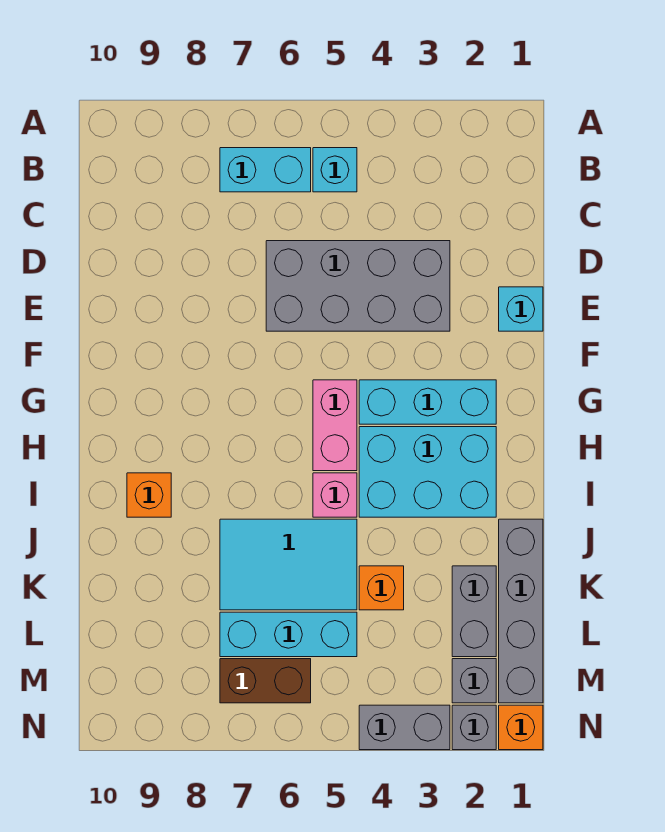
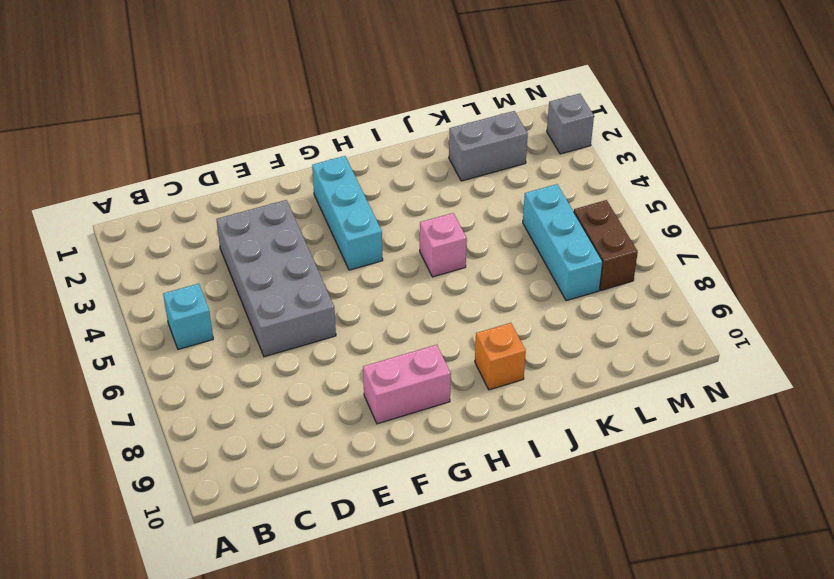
pink brick F9:G9 level 1 -> pink brick G5:H5 level 1
none -> cyan brick B6:B7 level 1
none -> cyan brick E1 level 1
none -> cyan brick H2:I4 level 1

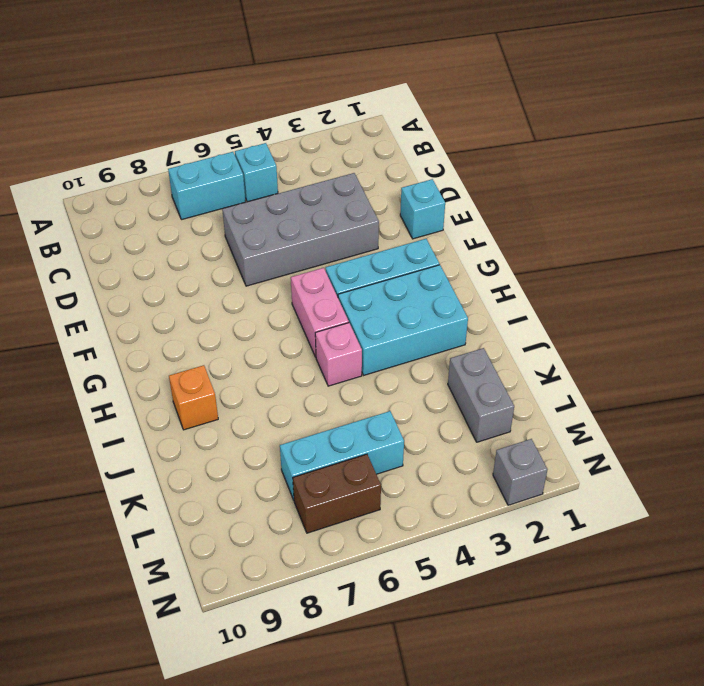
none -> grey brick J1:M1 level 1
none -> cyan tile J5:K7 level 1
none -> orange brick K4 level 1

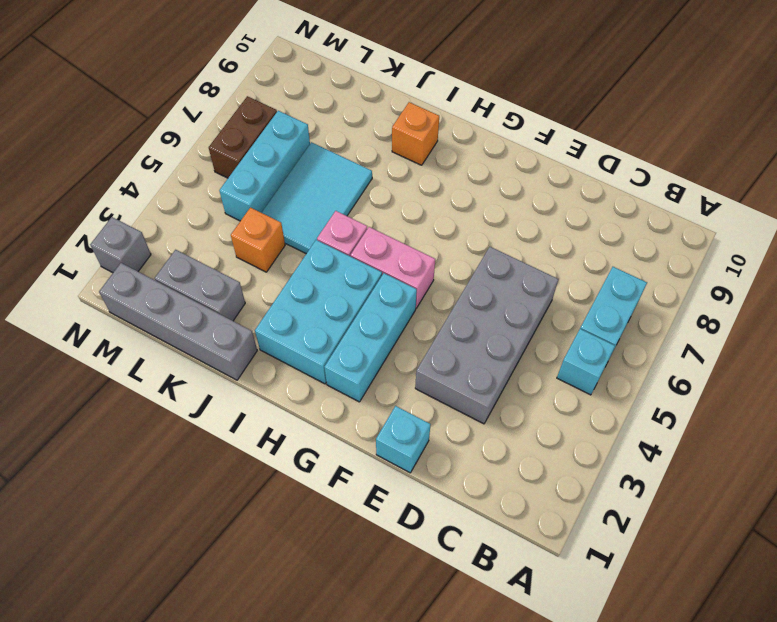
none -> grey brick M2 level 1
none -> orange brick N1 level 1
none -> grey brick N3:N4 level 1

